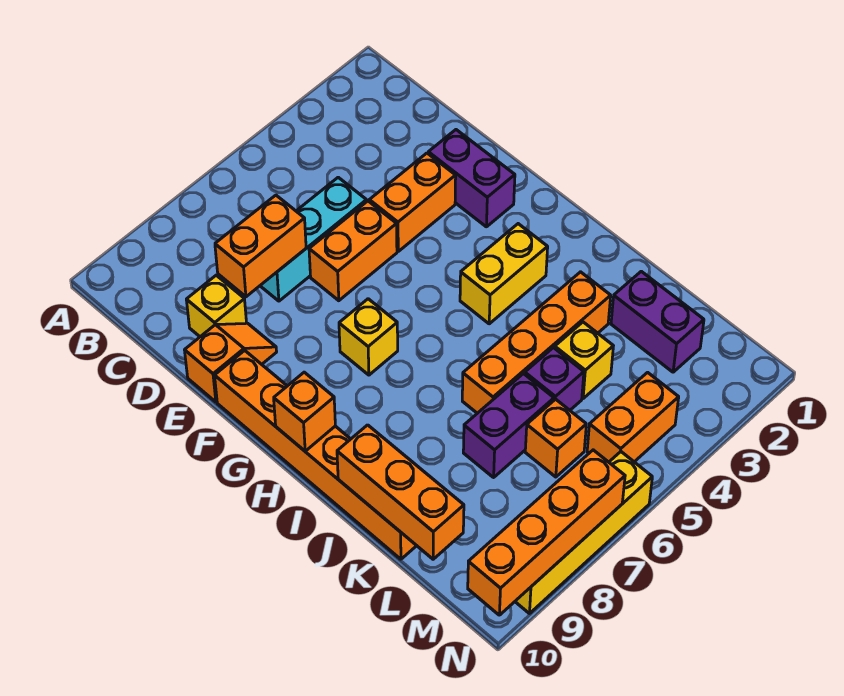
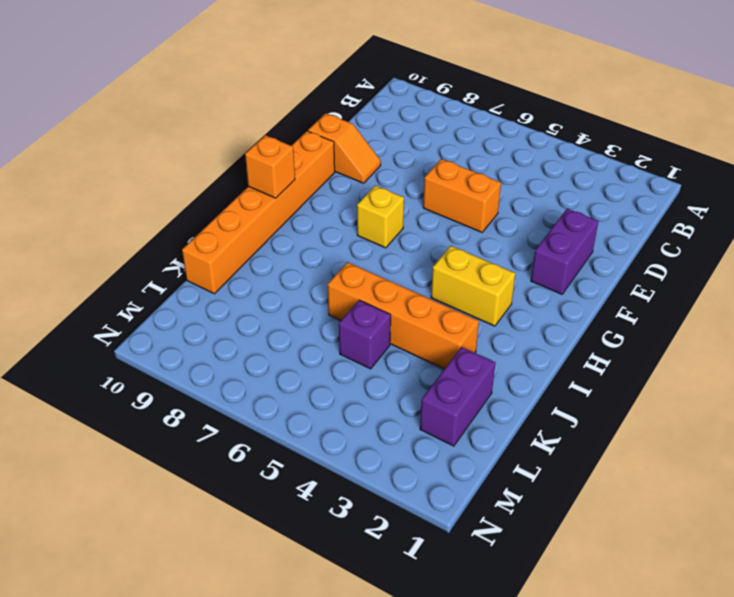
none -> cyan brick D5:D7 level 1
none -> yellow brick D9 level 1
none -> orange brick E3:E4 level 1

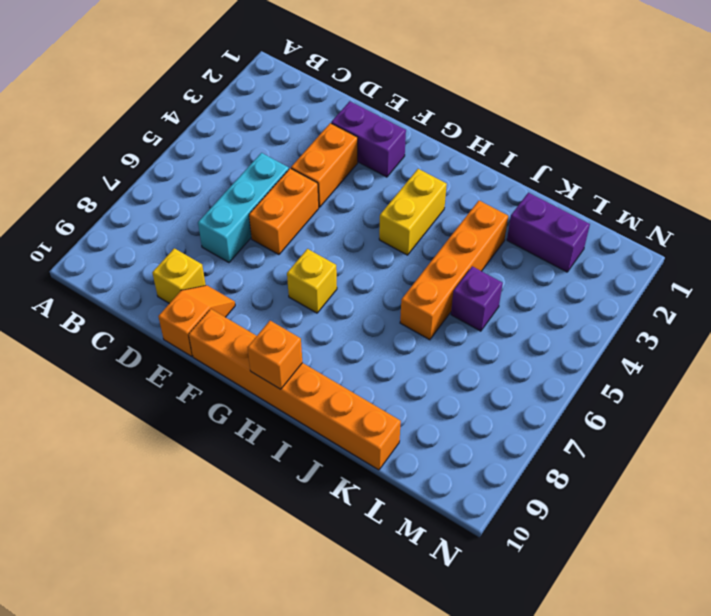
none -> yellow brick K4 level 1
none -> purple brick K6:K7 level 1
none -> orange brick L6 level 1

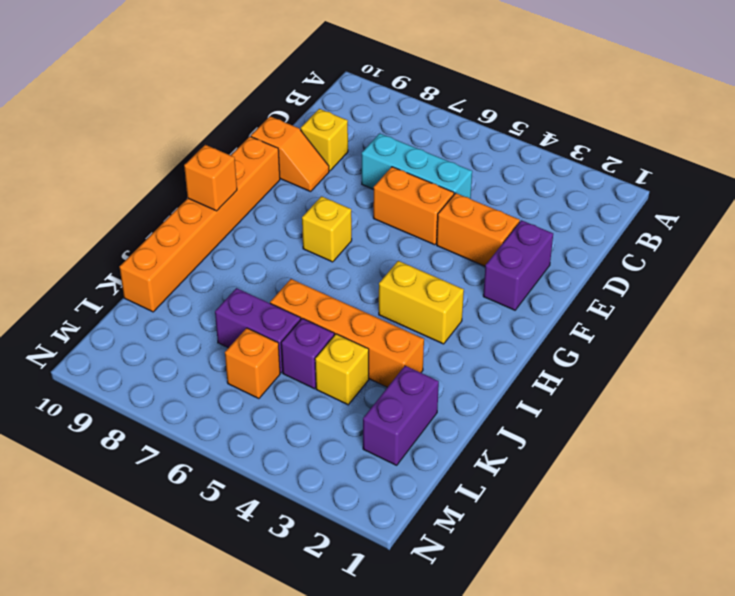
none -> orange brick M4:M5 level 1
none -> yellow brick N6:N9 level 1
none -> orange brick D7:D8 level 2

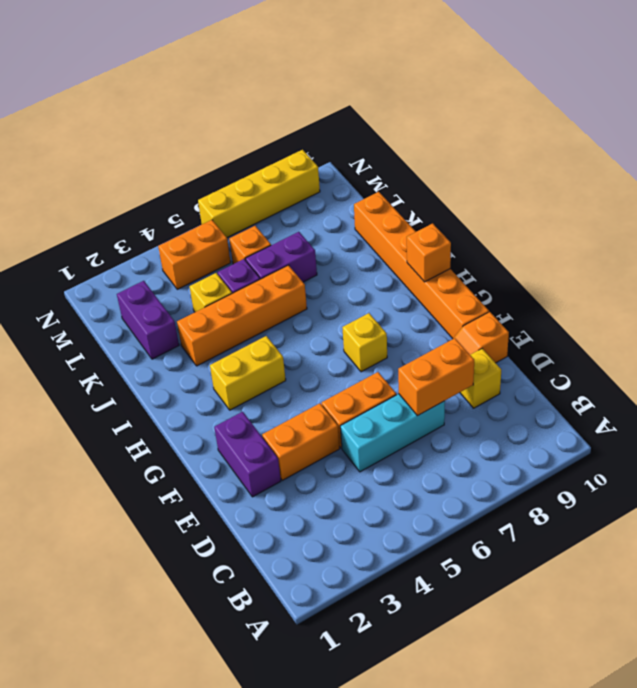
none -> orange brick J10:L10 level 2
none -> orange brick N7:N10 level 2

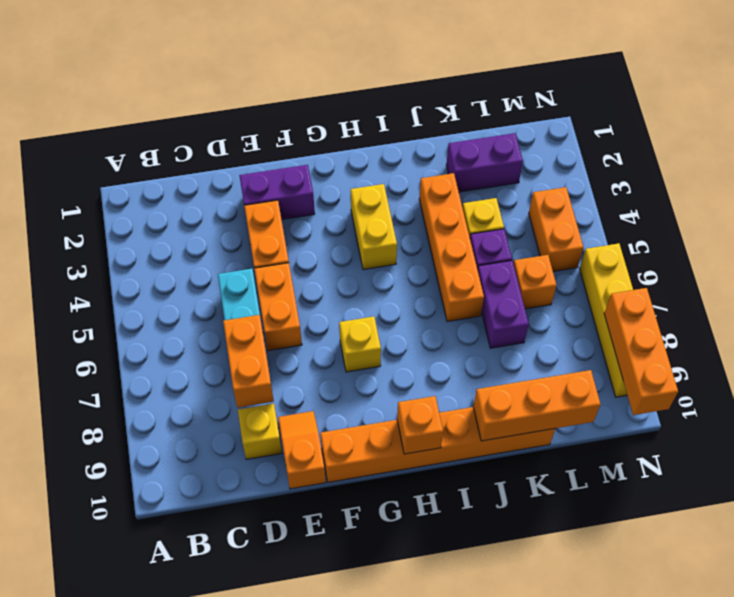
orange brick N8:N10 level 2 -> orange brick N7:N10 level 2

